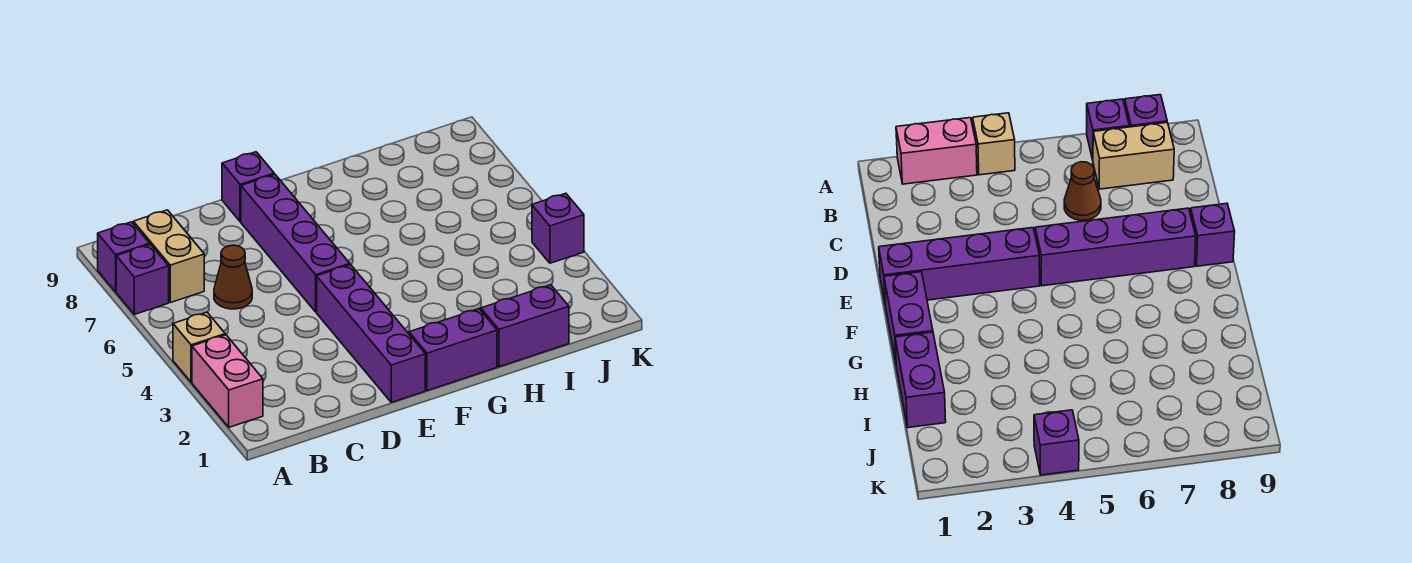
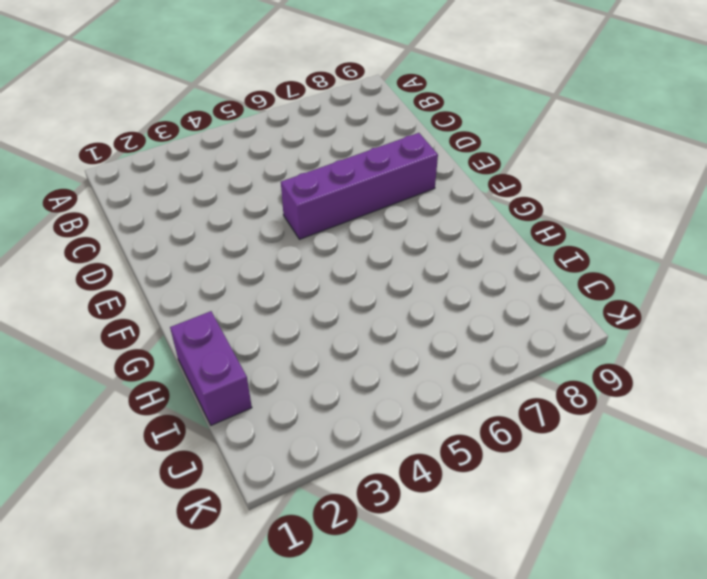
none -> pink brick A2:A3 level 1
none -> tan brick A4 level 1
none -> purple brick A7 level 1

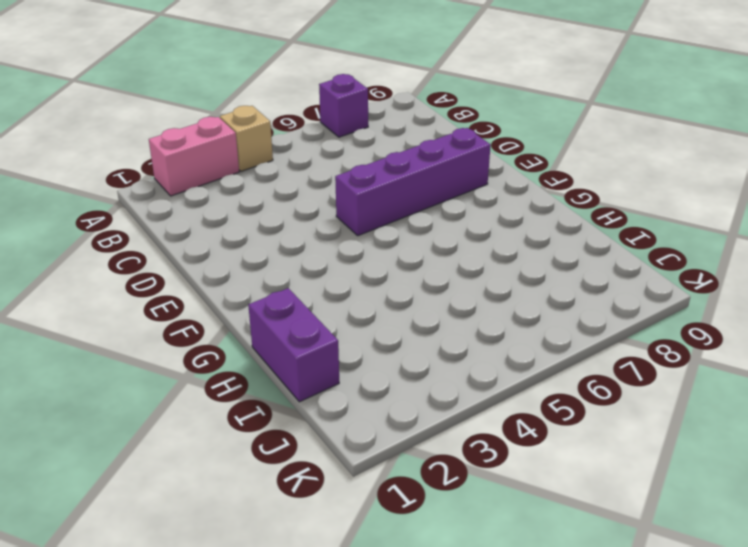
none -> purple brick A8 level 1
none -> tan brick B7:B8 level 1
none -> brown cone C6 level 1

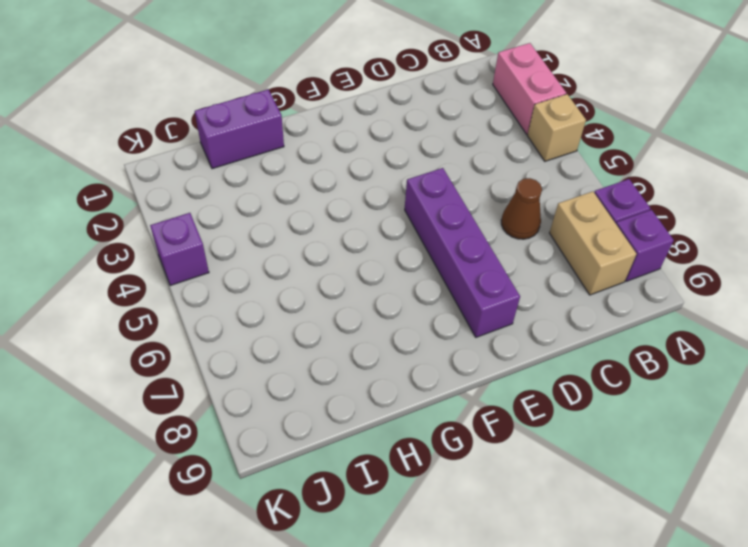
none -> purple brick E1:E4 level 1
none -> purple brick E9 level 1
none -> purple brick F1:G1 level 1

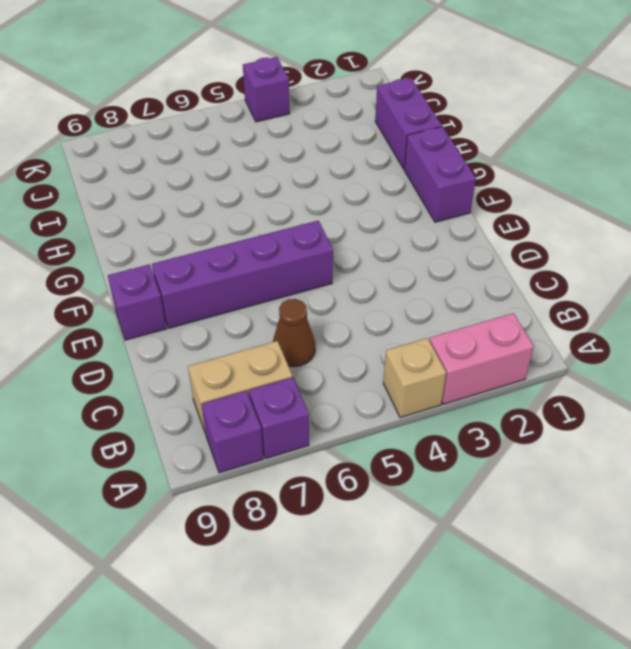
none -> purple brick E1:E4 level 1

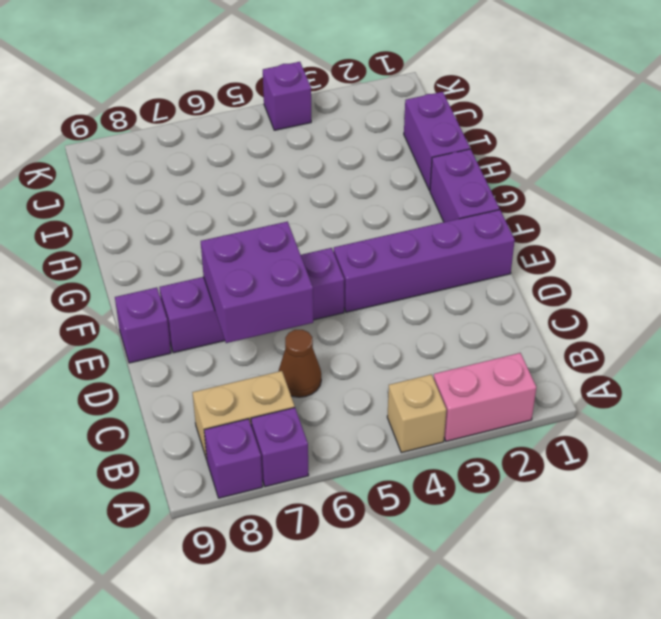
purple brick D6:E7 level 2 -> none

